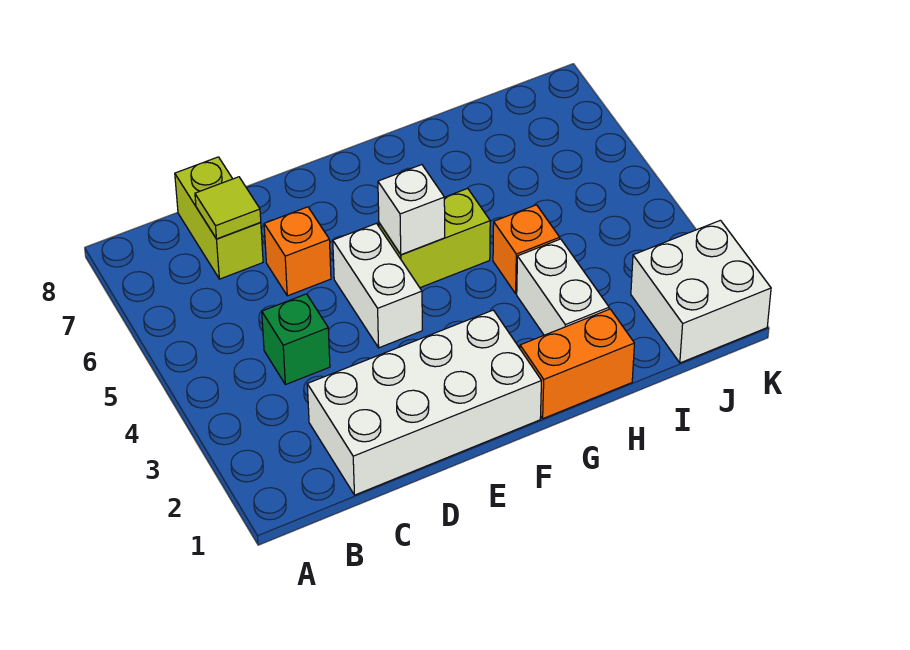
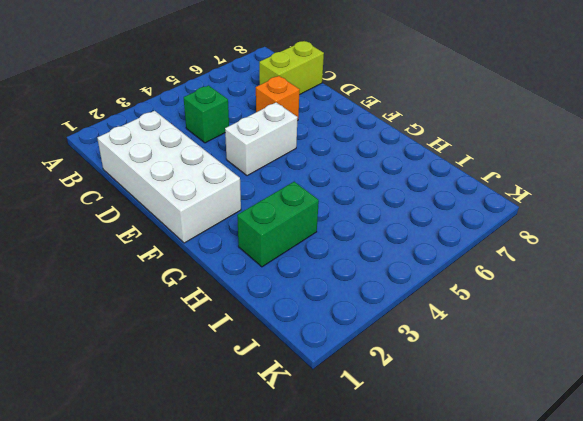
green brick H2:H3 level 1 -> white brick H2:H3 level 1
none -> lime brick F5:G5 level 1
none -> orange brick G1:H1 level 1
none -> orange brick H4 level 1

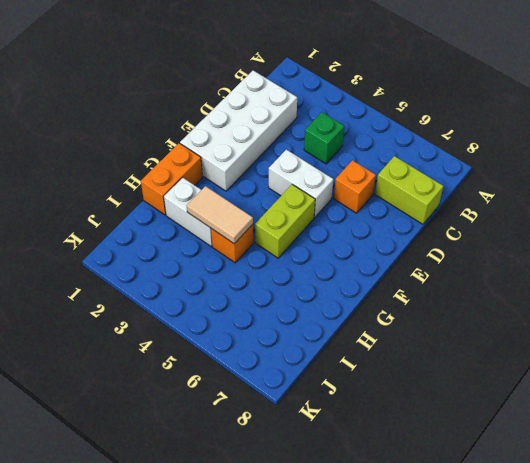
tan tile H3:H4 level 2 -> none
none -> white brick J1:K2 level 1
none -> lime tile C7 level 2
none -> white brick F5 level 2

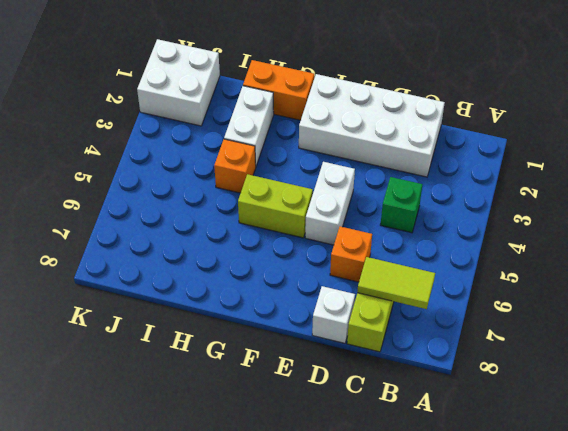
lime tile B7:C7 level 2 -> lime tile C7 level 2
white brick D8 level 1 -> white brick F5 level 2

